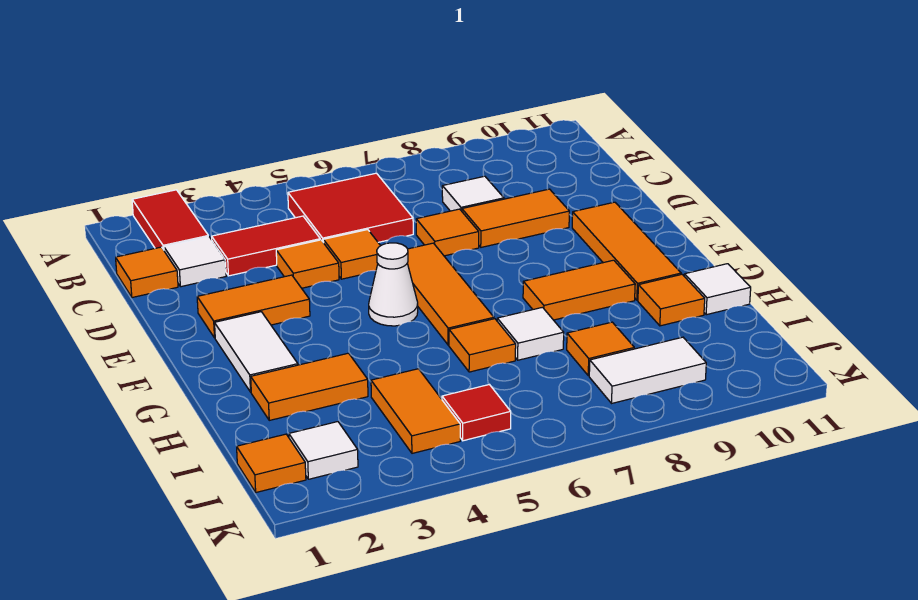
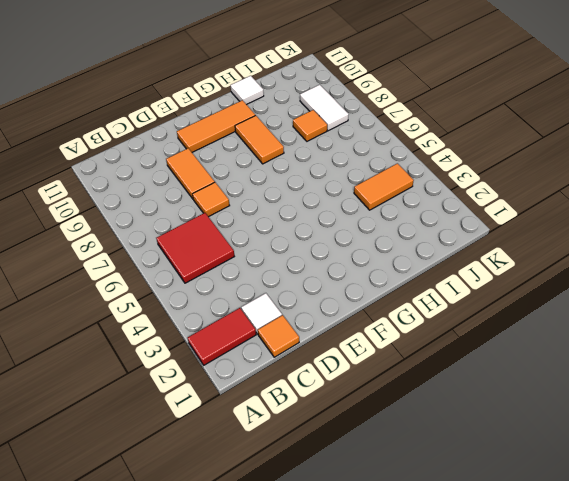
none -> red tile C3:C4 level 1
none -> white tile C8 level 1
none -> orange tile D4 level 1

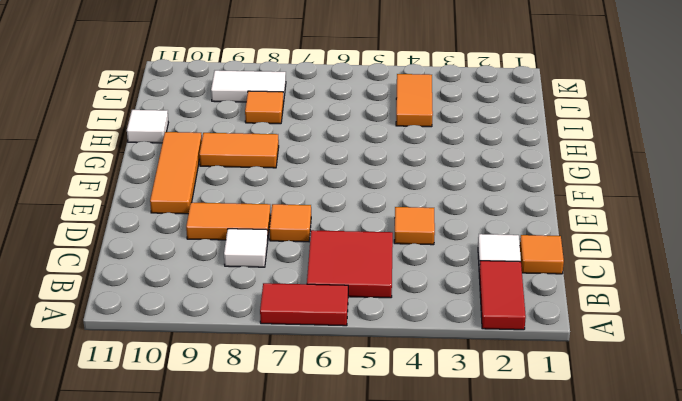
red tile A6:A7 level 1 -> red tile C3:C4 level 1
none -> orange tile D5 level 1
none -> orange tile E2:E3 level 1
none -> orange tile E6:G6 level 1

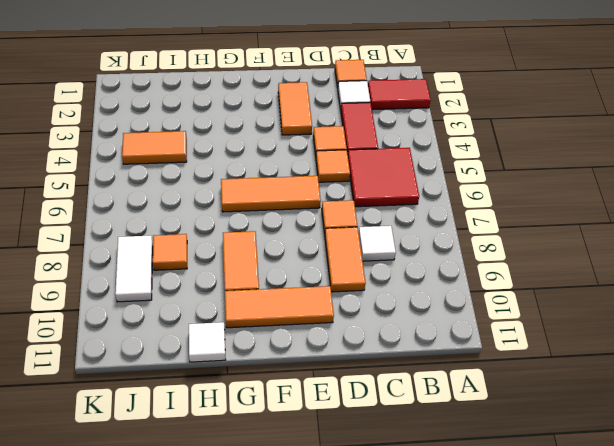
none -> white tile F2:G2 level 1
none -> white cone F5 level 1
none -> orange tile H2:H3 level 1

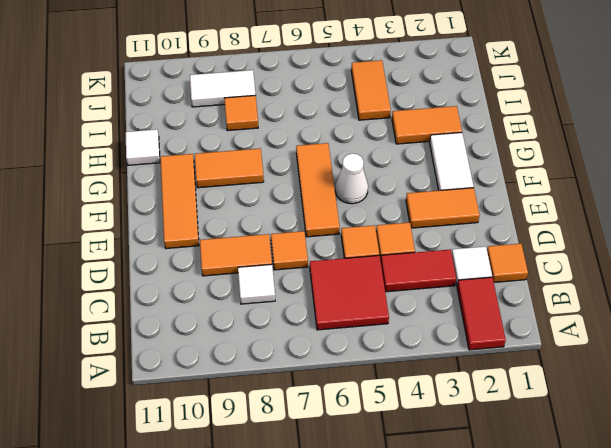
none -> orange tile H6 level 1
none -> white tile H7 level 1
none -> orange tile H10 level 1

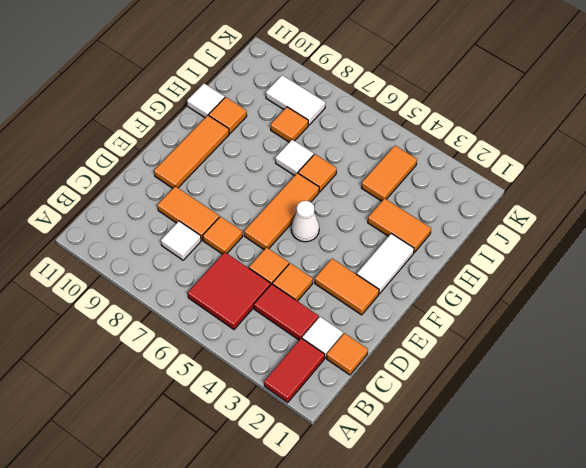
none -> orange tile G8:G9 level 1
none -> orange tile J1 level 1
none -> white tile J2 level 1

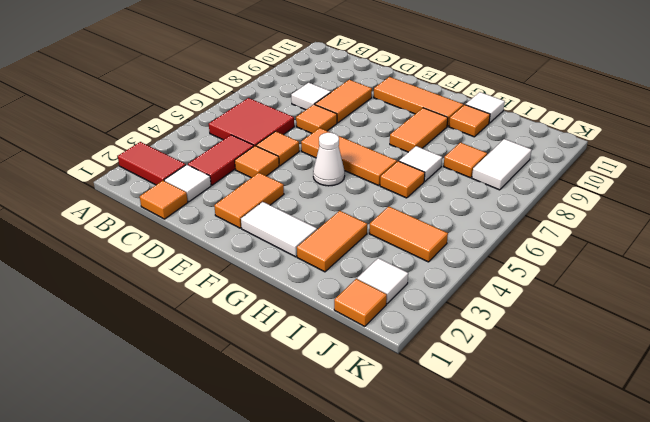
none -> red tile J5 level 1

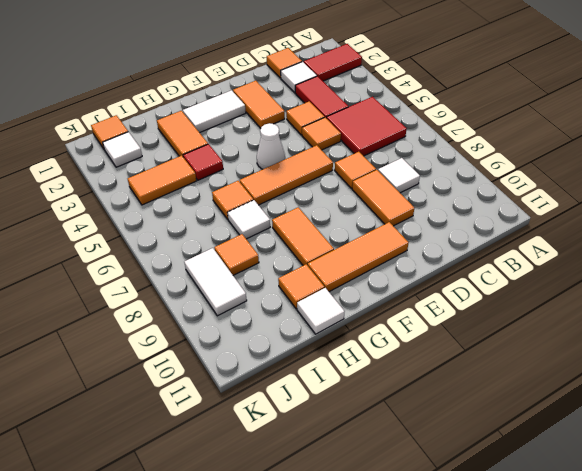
red tile H4 level 1 -> red tile J5 level 1

